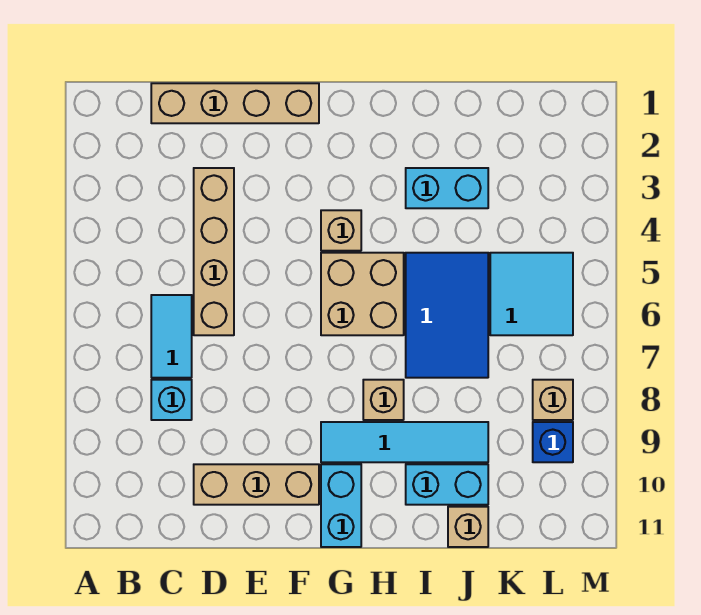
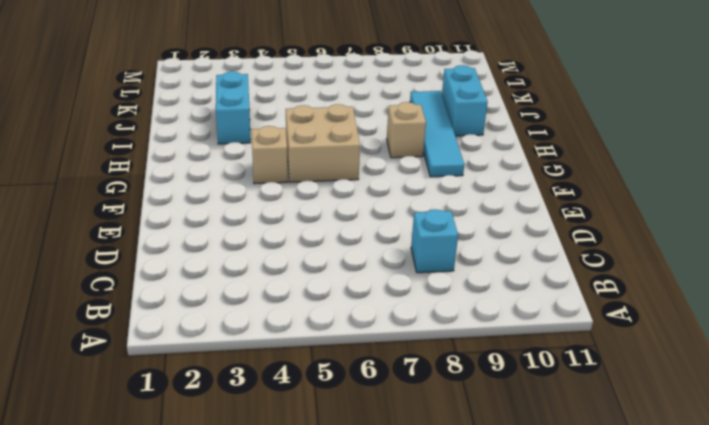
none -> tan brick C1:F1 level 1
none -> cyan tile C6:C7 level 1
none -> tan brick D3:D6 level 1

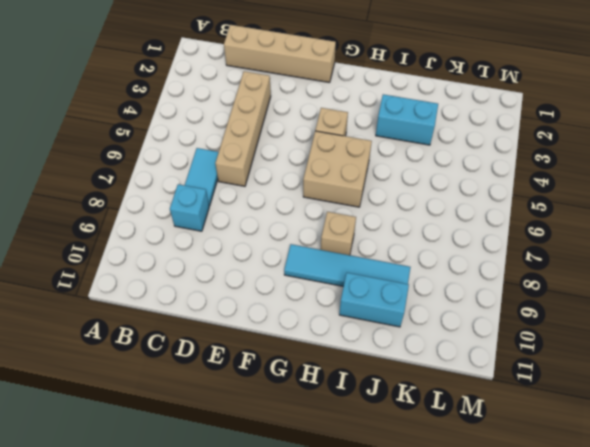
none -> tan brick D10:F10 level 1
none -> cyan brick G10:G11 level 1
none -> blue tile I5:J7 level 1

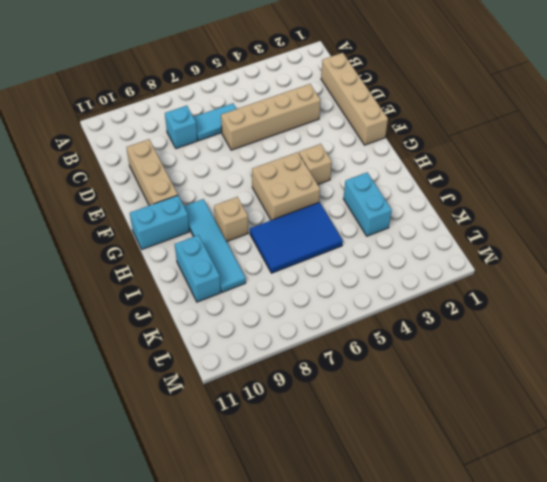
none -> tan brick J11 level 1
none -> cyan tile K5:L6 level 1
none -> tan brick L8 level 1

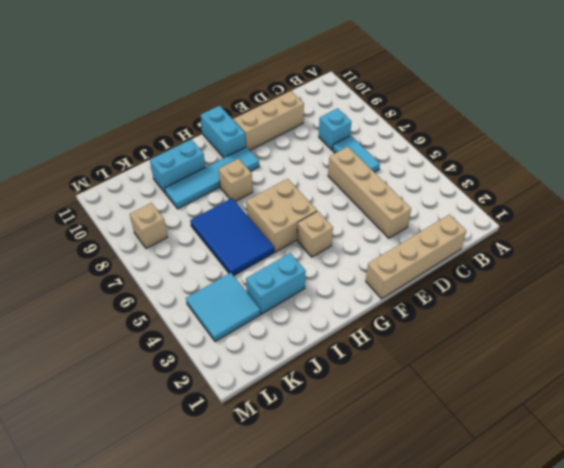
cyan tile K3:L4 level 1 -> cyan tile K5:L6 level 1
none -> tan brick J11 level 1
none -> blue brick L9 level 1

